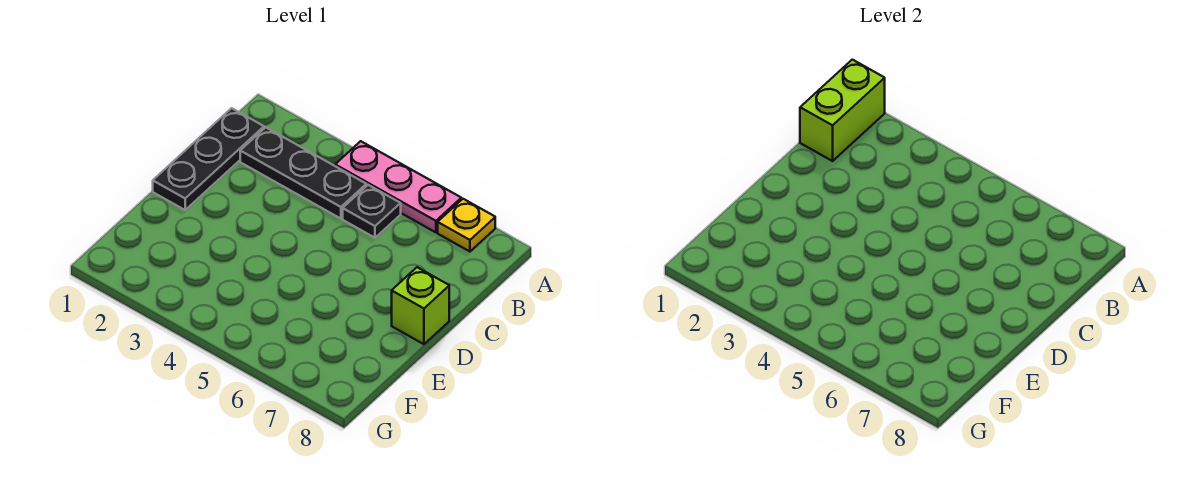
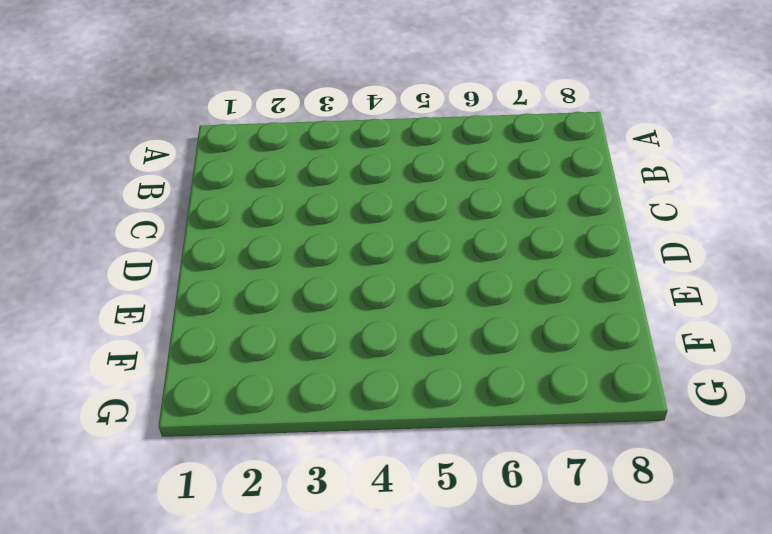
none -> pink plate A4:A6 level 1
none -> yellow plate A7 level 1

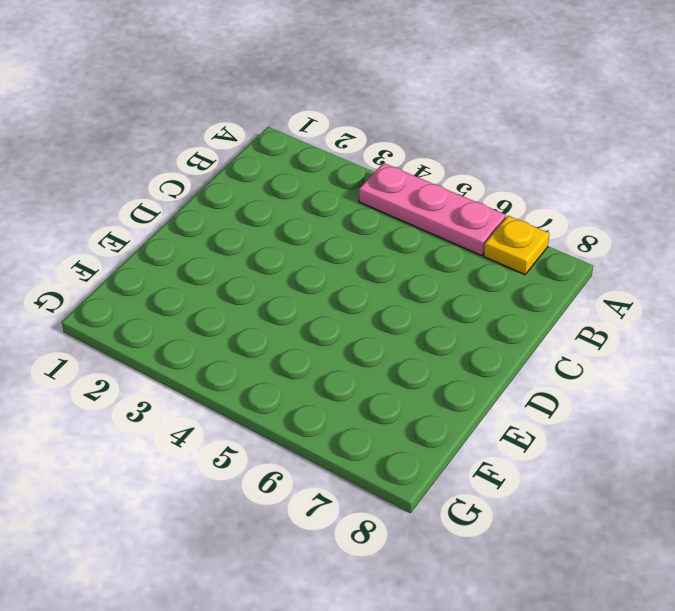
none -> black plate B1:D1 level 1
none -> black plate B2:B4 level 1

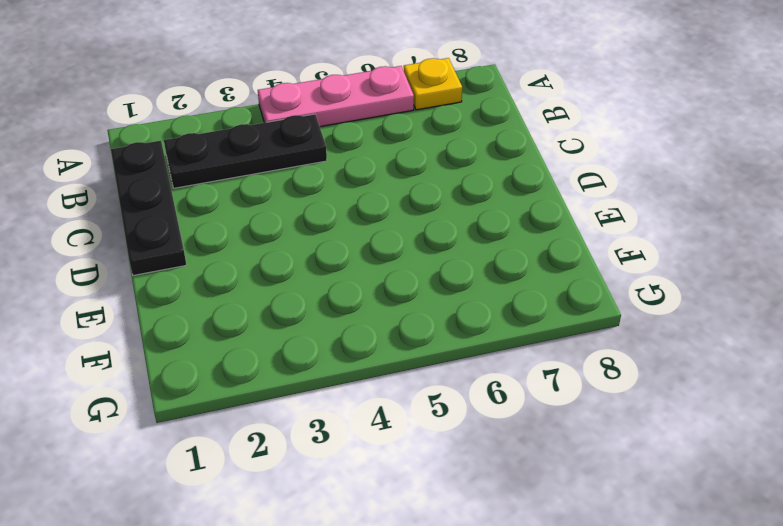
none -> black plate B5 level 1
none -> lime brick D8 level 1

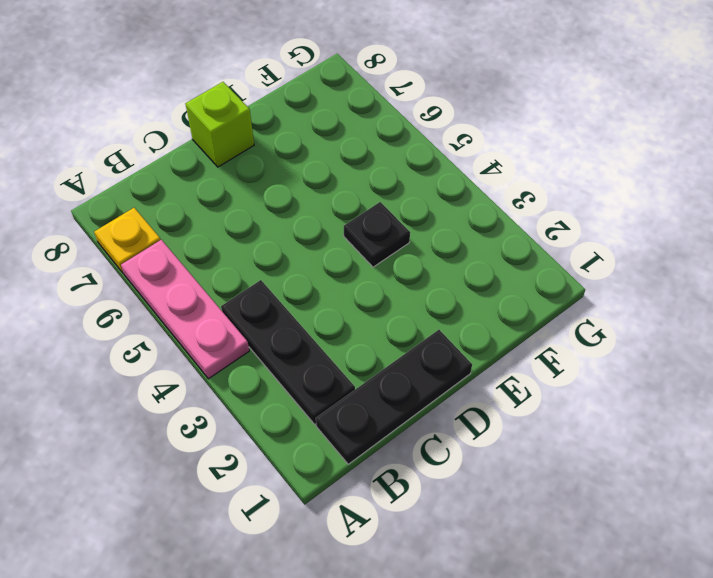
black plate E4 level 1 -> black plate B5 level 1
none -> lime brick A1:B1 level 2

